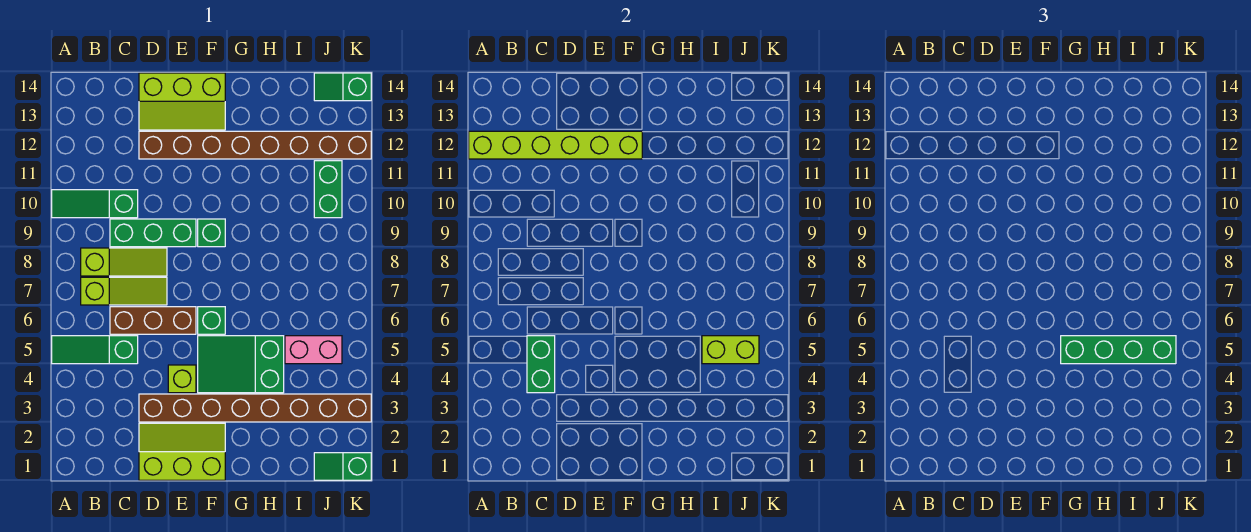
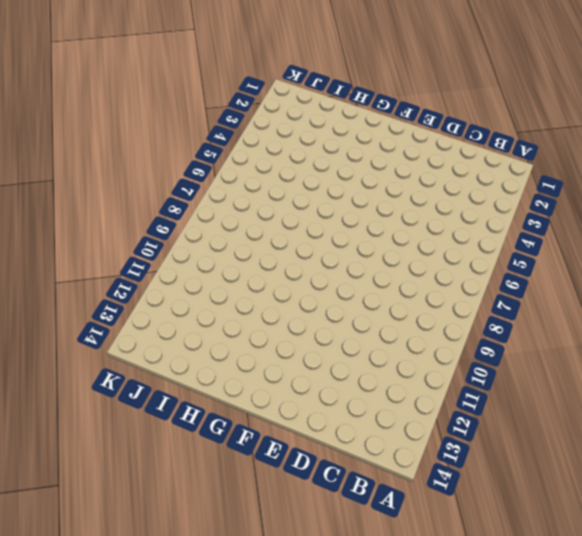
none -> green slope A5:C5 level 1 top C
none -> green slope A10:C10 level 1 top C
none -> lime slope B7:D7 level 1 top B

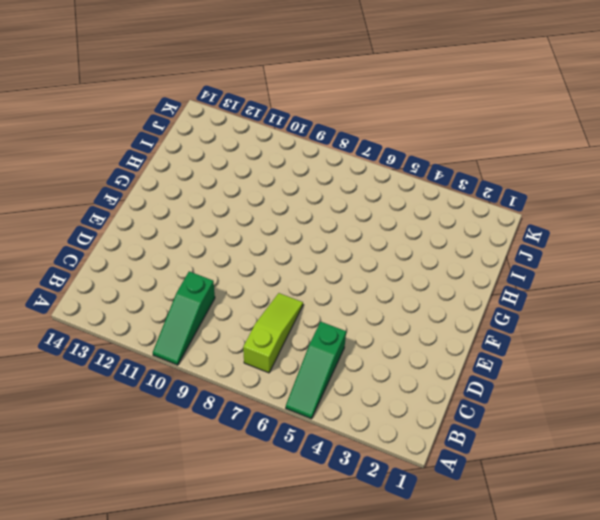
none -> lime slope B8:D8 level 1 top B
none -> brown brick C6:E6 level 1
none -> green brick C9:E9 level 1

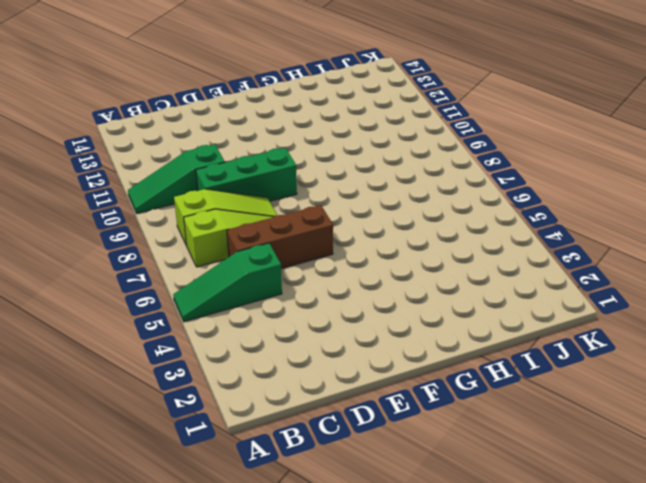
none -> lime slope D1:F2 level 1 top 1
none -> brown brick D3:K3 level 1
none -> brown brick D12:K12 level 1

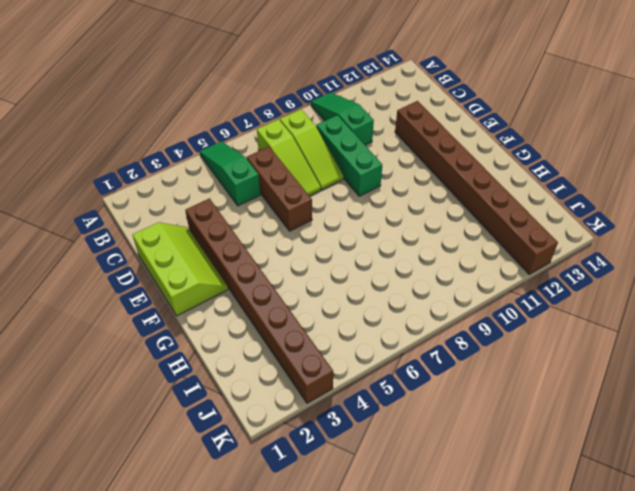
none -> lime slope D13:F14 level 1 top 14
none -> lime brick E4 level 1
none -> green slope F4:H5 level 1 top H

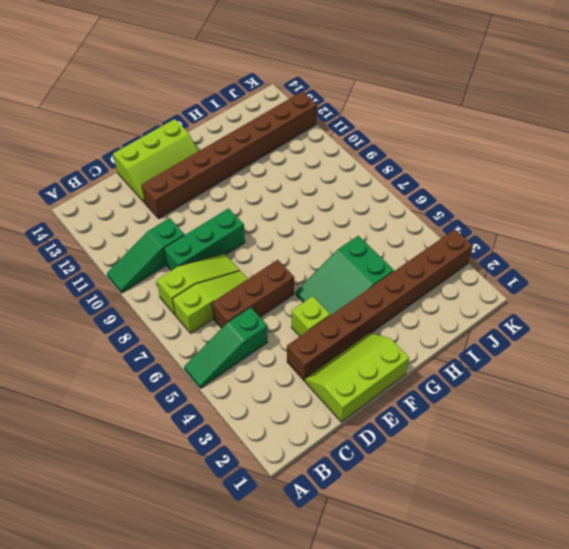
none -> green brick F6 level 1
none -> green brick F9 level 1
none -> pink brick I5:J5 level 1

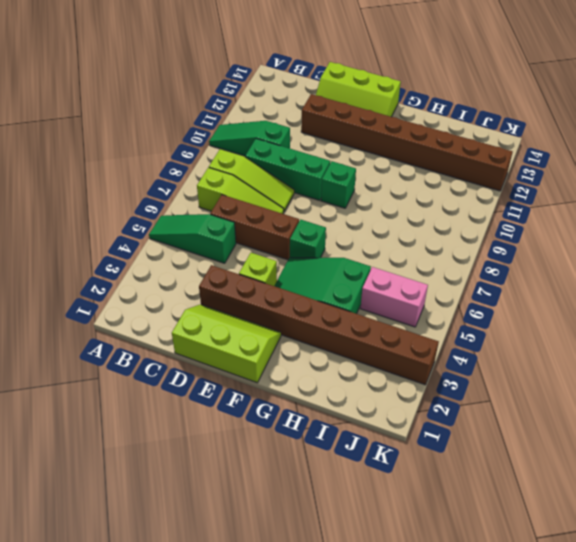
none -> green slope J1:K1 level 1 top K
none -> green brick J10:J11 level 1
none -> green slope J14:K14 level 1 top K

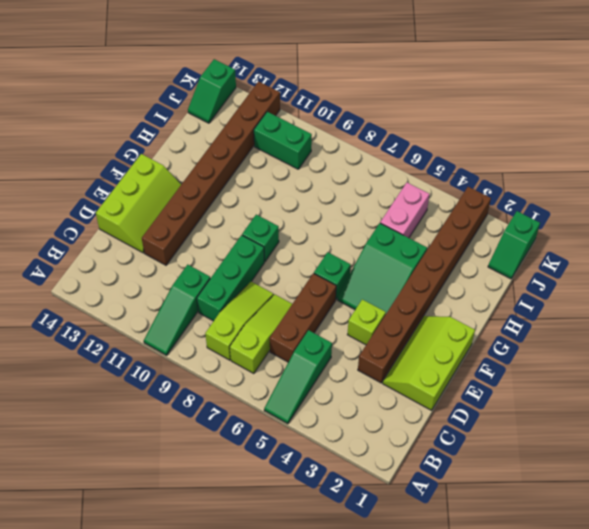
none -> lime brick A12:F12 level 2
none -> green brick C4:C5 level 2
none -> lime brick I5:J5 level 2

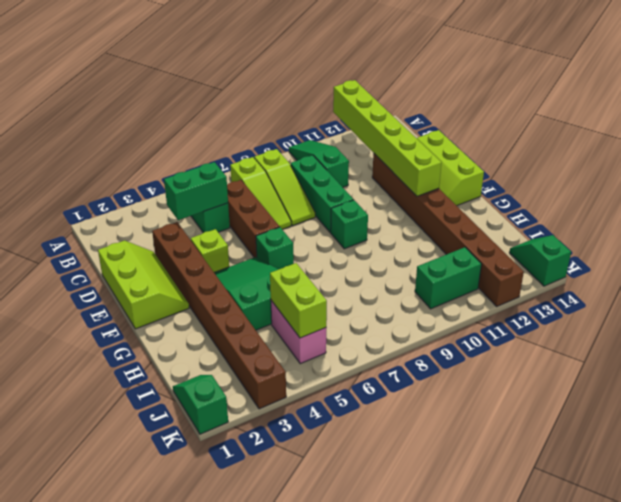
none -> green brick G5:J5 level 3

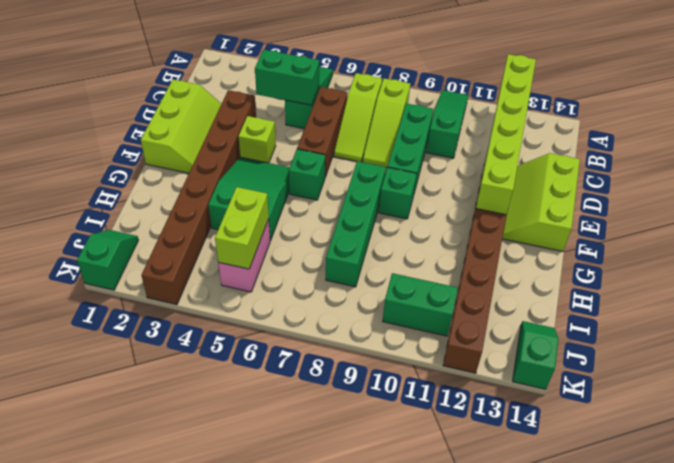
green brick F8:I8 level 1 -> green brick G5:J5 level 3

